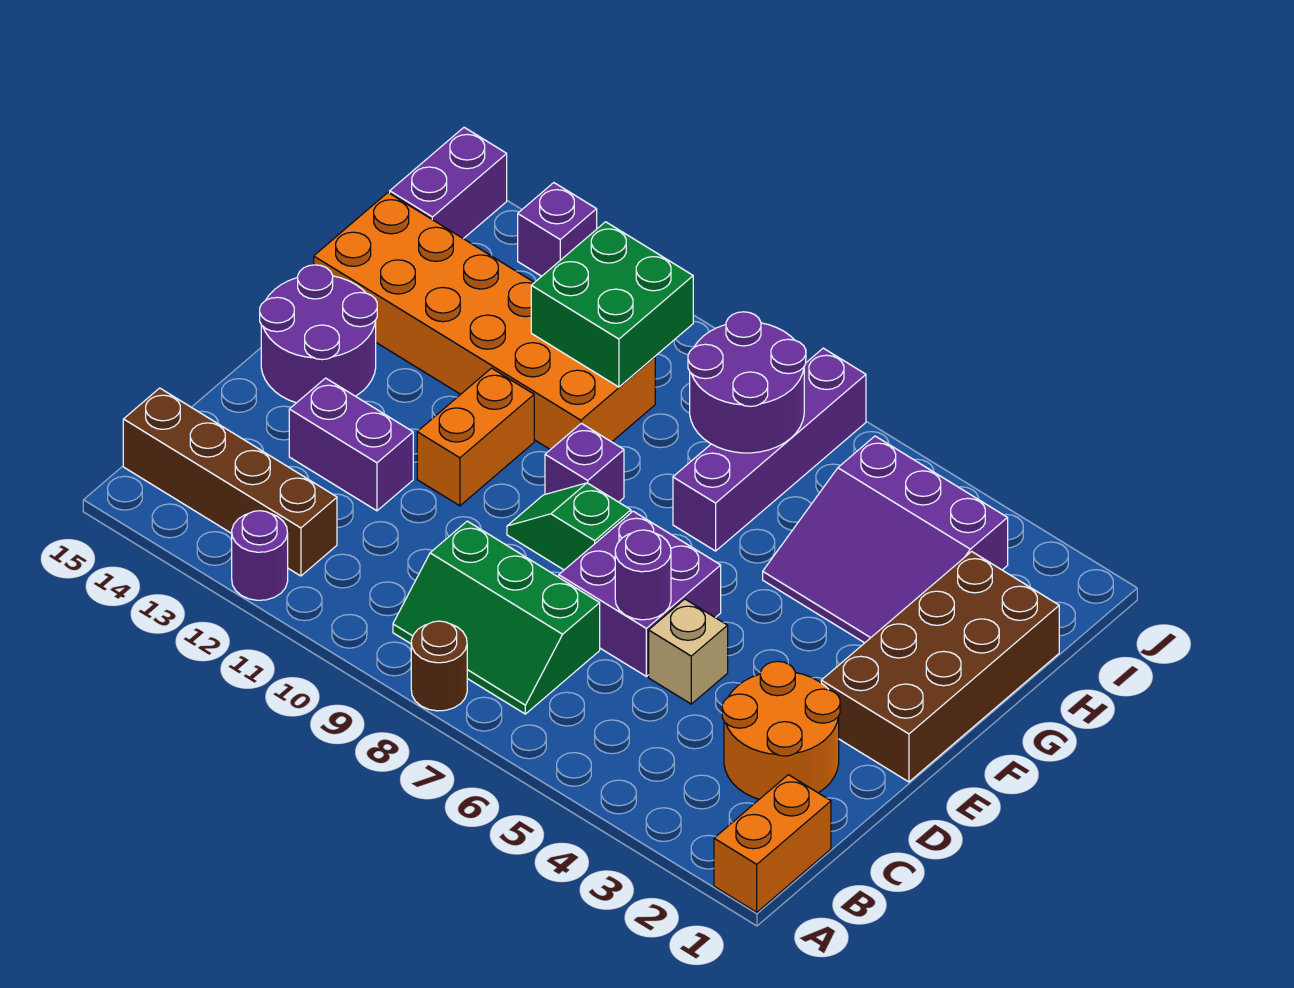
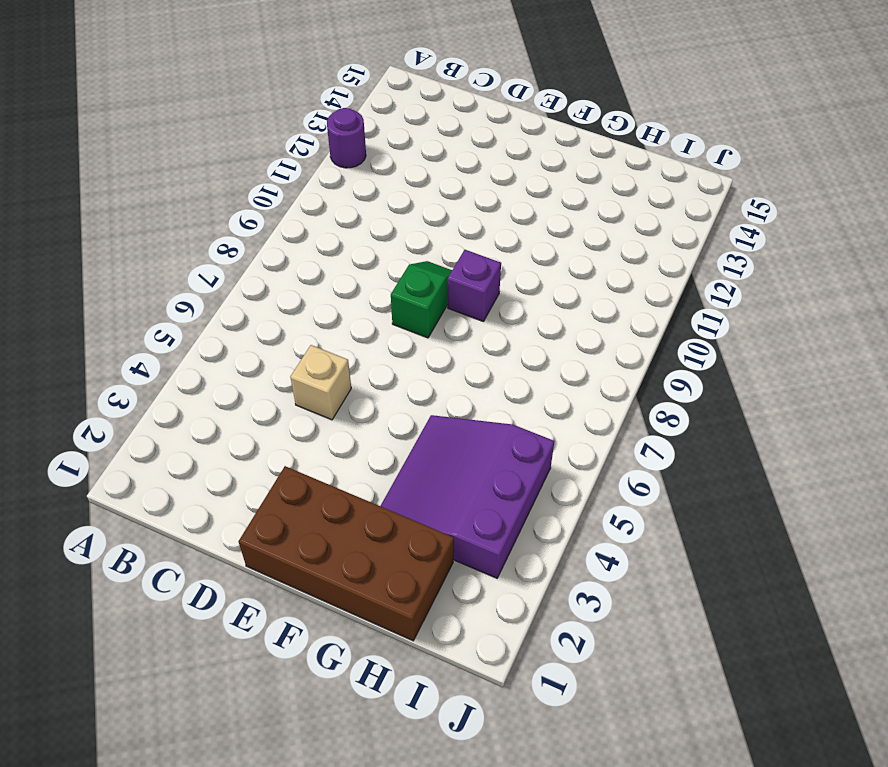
none -> orange brick A1:B1 level 1
none -> brown round brick A8 level 1
none -> green slope B7:C9 level 1 top C

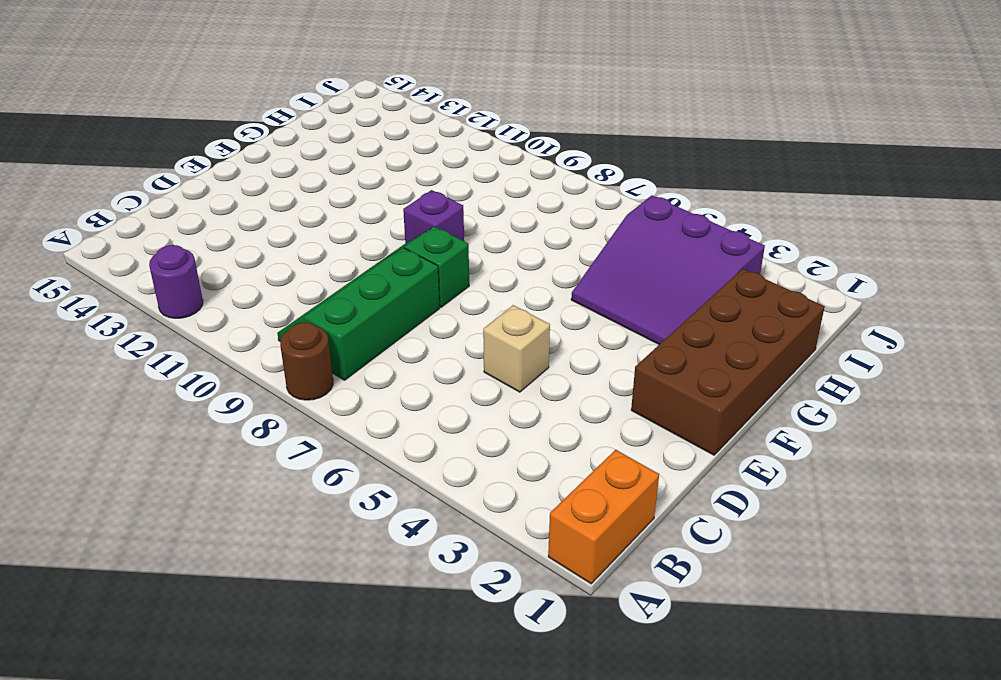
green slope B8:D9 level 1 top 8 -> green slope B7:C9 level 1 top C
none -> brown brick B12:B15 level 1
none -> orange round brick C2:D3 level 1
none -> purple brick D6:E7 level 1

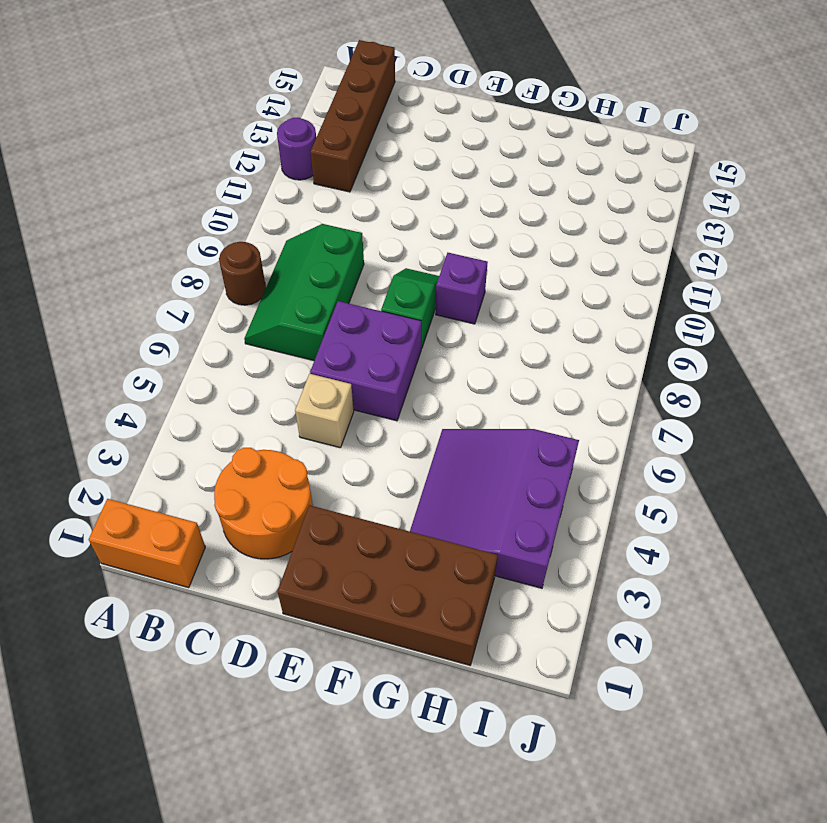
none -> purple brick D12:D13 level 1
none -> orange brick E11:F11 level 1
none -> purple round brick E14:F15 level 1

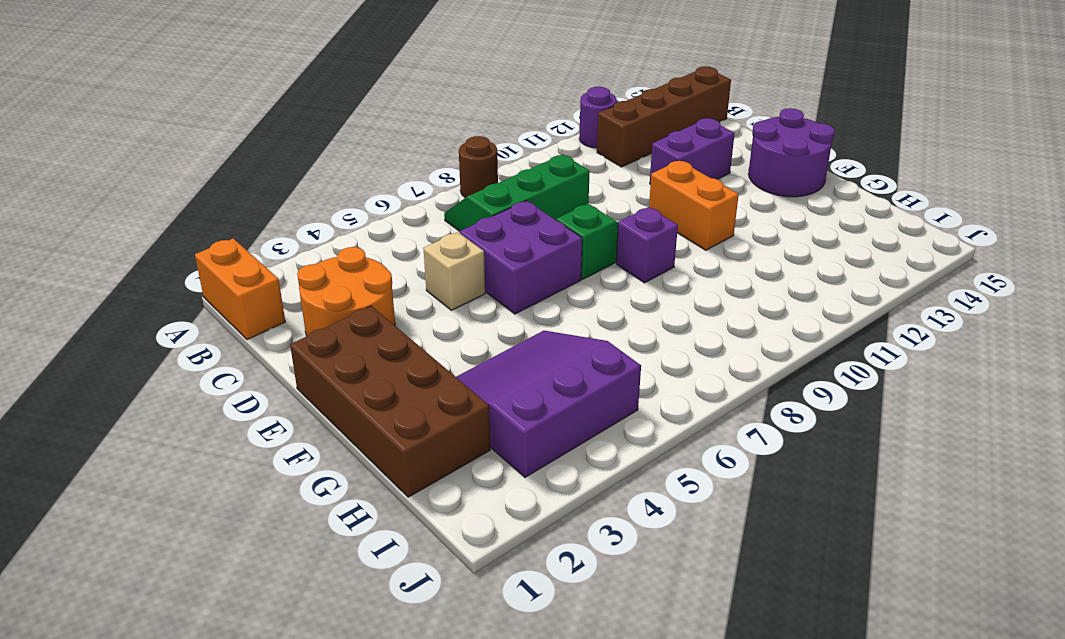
none -> purple brick G7:J7 level 1
none -> orange brick G10:H15 level 1
none -> purple brick I15:J15 level 1

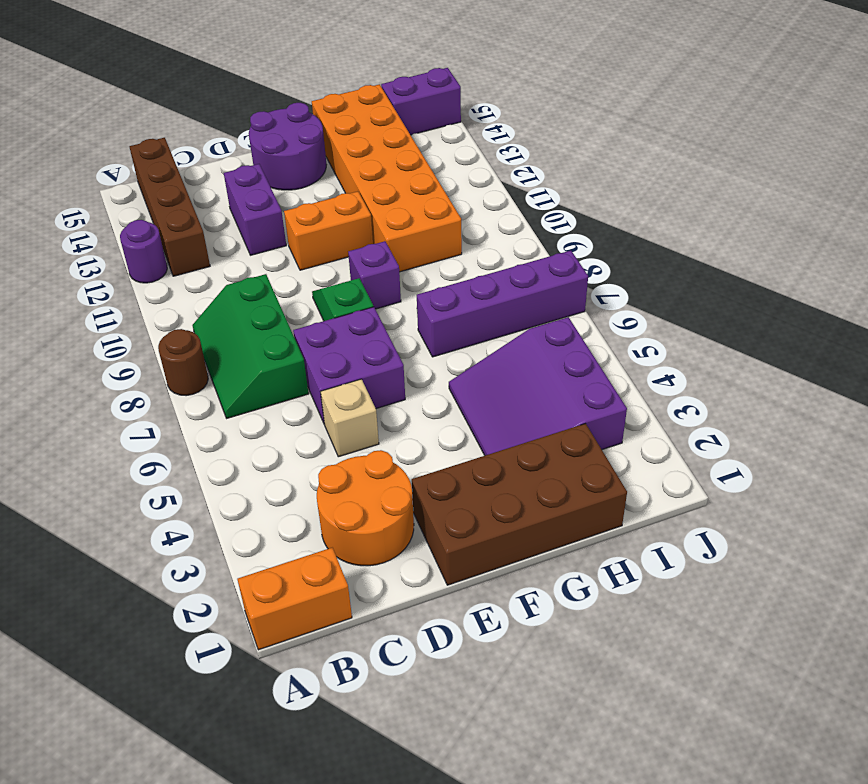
none -> purple brick J13 level 1
none -> purple round brick D6 level 2
none -> purple round brick H7:I8 level 2

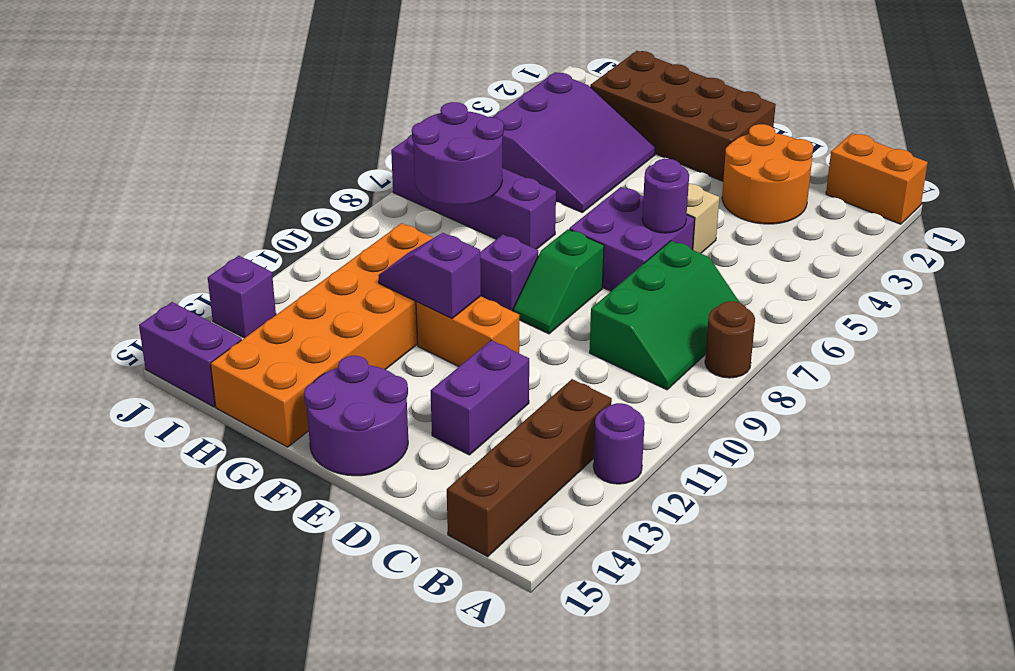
purple slope F11:G11 level 2 top F -> none
none -> green brick H10:I11 level 2

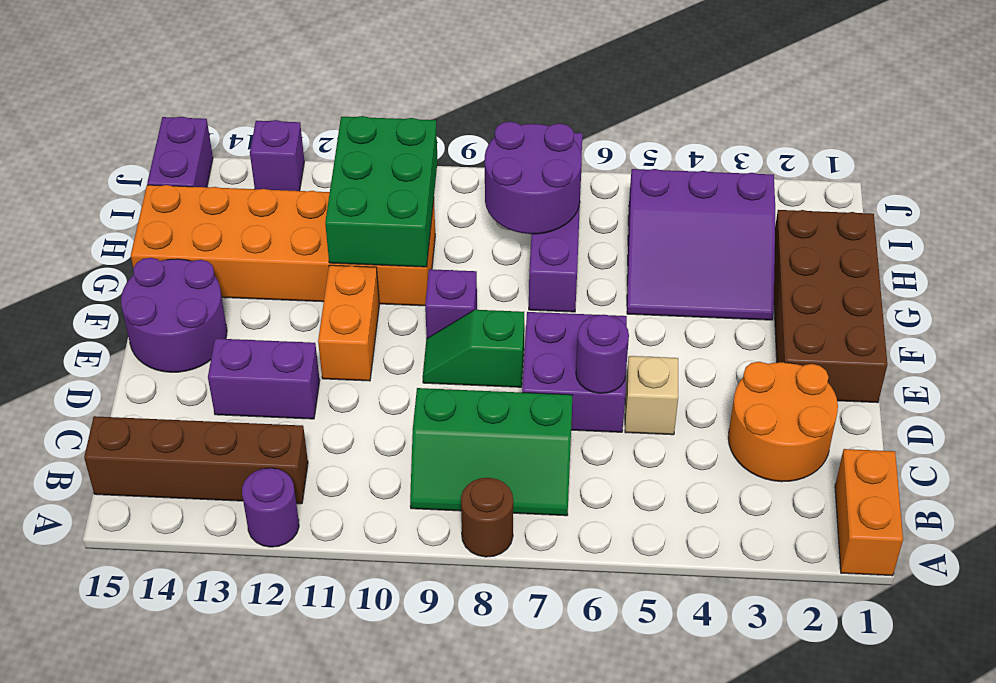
green brick G10:I11 level 2 -> green brick H10:I11 level 2

